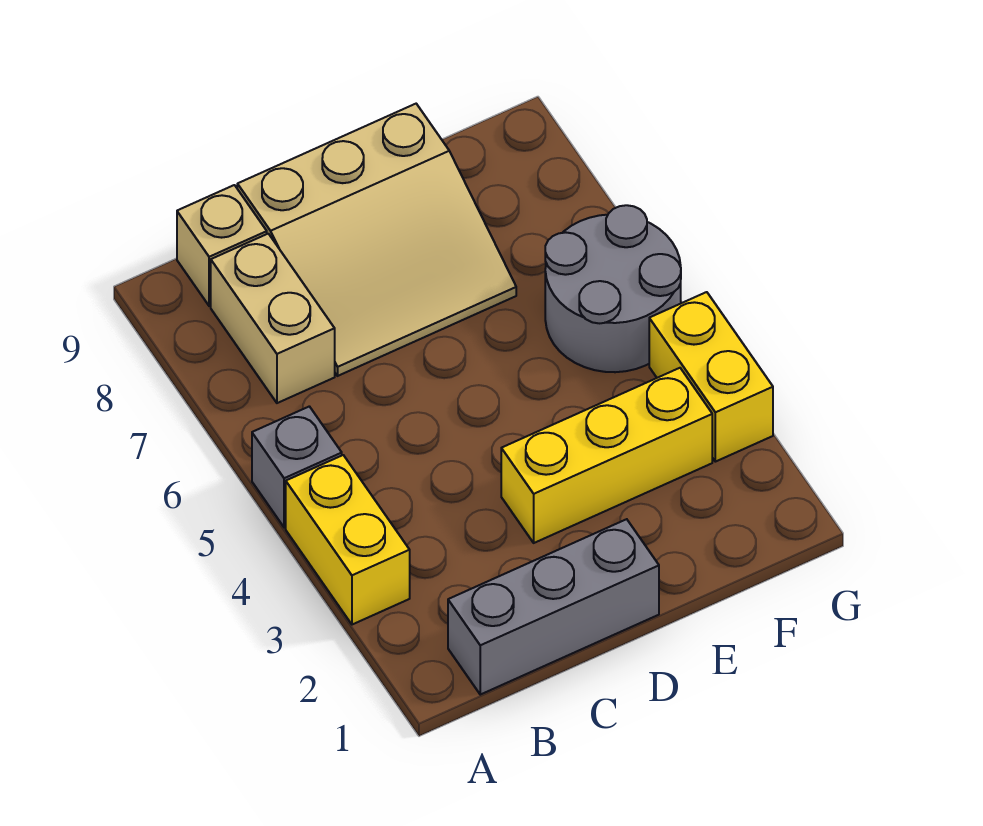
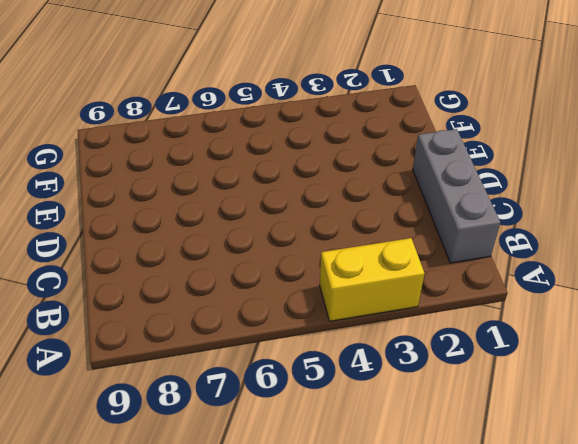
none -> grey brick A5 level 1
none -> tan brick B7:B8 level 1

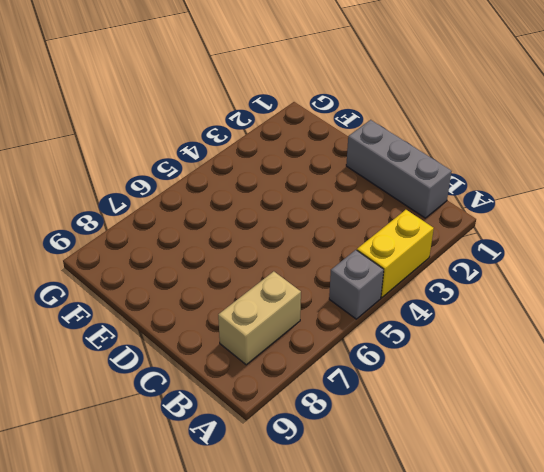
none -> tan brick B9 level 1
none -> tan slope C7:E9 level 1 top 9

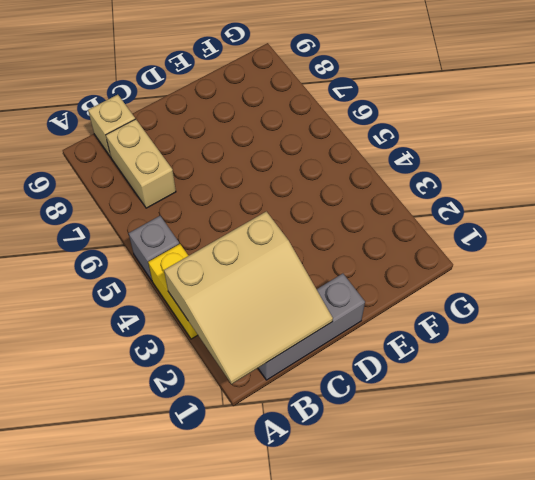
tan slope A1:C3 level 2 top 3 -> tan slope C7:E9 level 1 top 9
none -> yellow brick D3:F3 level 1
none -> grey round brick F5:G6 level 1

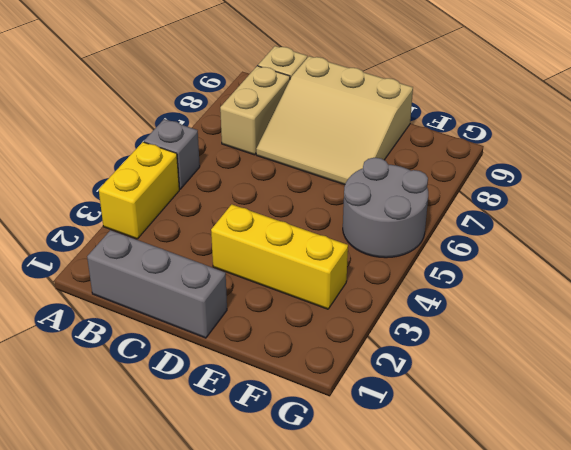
none -> yellow brick G3:G4 level 1

